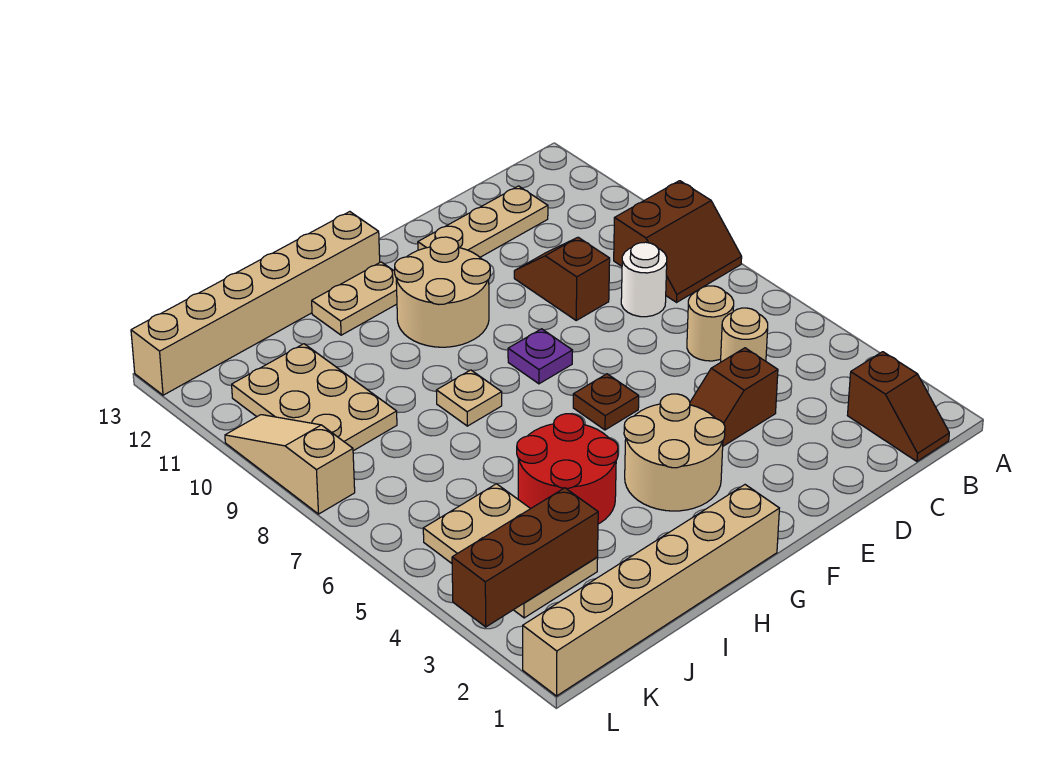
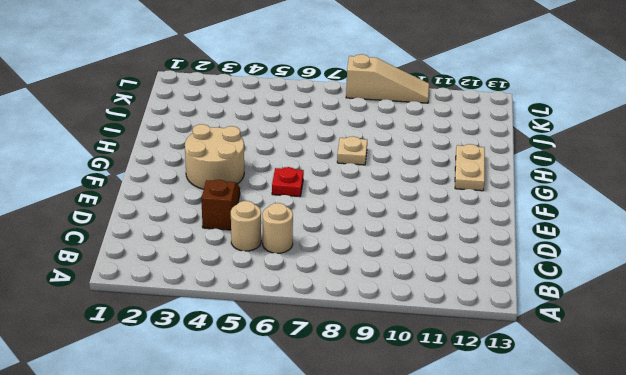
red plate F6 level 1 -> brown plate F6 level 1
none -> brown slope A8:B9 level 1 top 9
none -> brown slope B1:B2 level 1 top 2
none -> white round brick C8 level 1

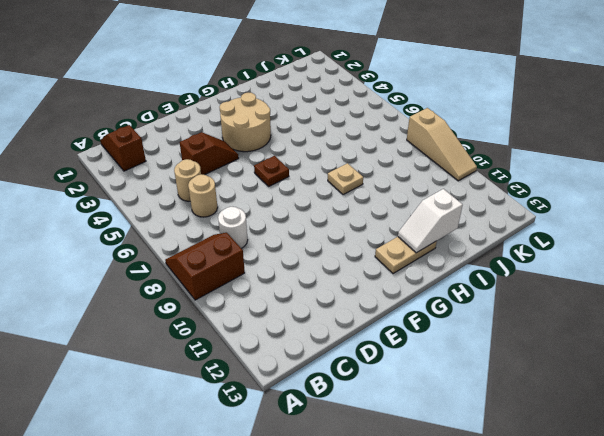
white slope H12:I12 level 2 top I -> none
none -> tan plate C12:E12 level 1
none -> brown slope D9:D10 level 1 top 9
none -> purple plate F8 level 1

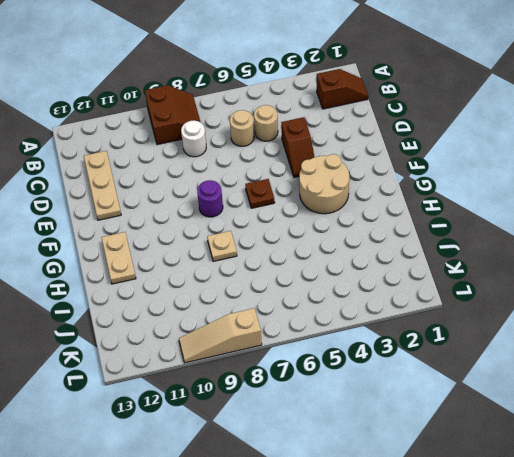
purple round brick F8 level 1 -> purple plate F8 level 1
none -> brown slope D9:D10 level 1 top 9
none -> tan round brick F10:G11 level 1
none -> tan brick G1:L1 level 1

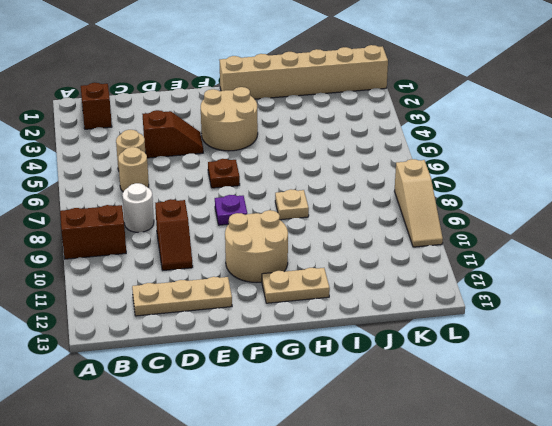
none -> tan brick G13:L13 level 1
none -> red round brick H4:I5 level 1
none -> tan plate J3:K5 level 1

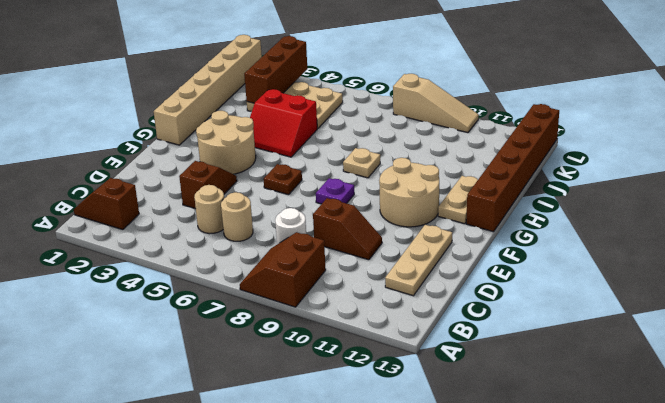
brown brick G13:L13 level 1 -> tan brick G13:L13 level 1
red slope H4:I5 level 1 top I -> red round brick H4:I5 level 1
none -> tan plate J9:K11 level 1

